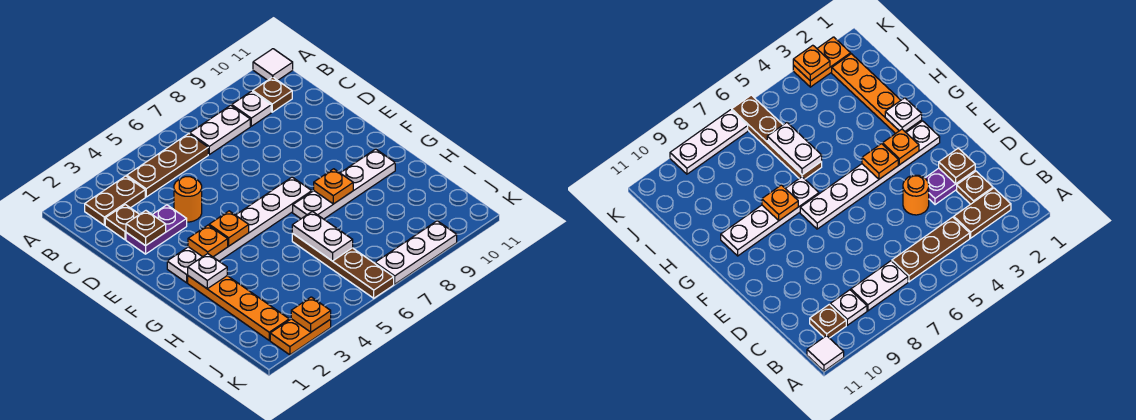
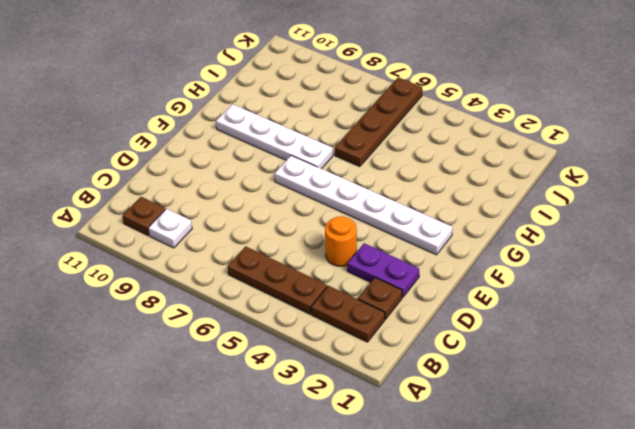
none -> white tile A11 level 1
none -> white plate B7:B8 level 1
none -> orange plate G2:J2 level 1

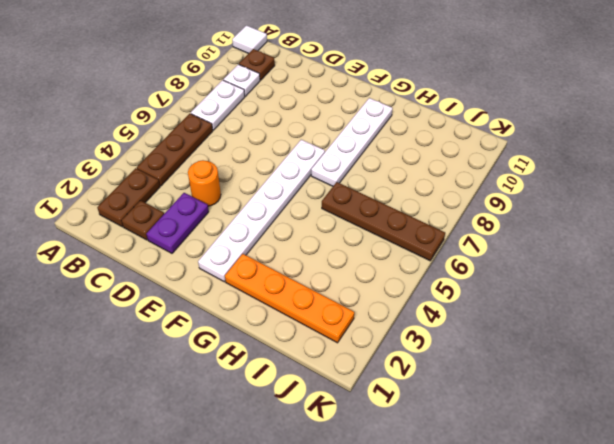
none -> orange plate K2:K3 level 1
none -> white plate K7:K9 level 1
none -> brown plate D2 level 2

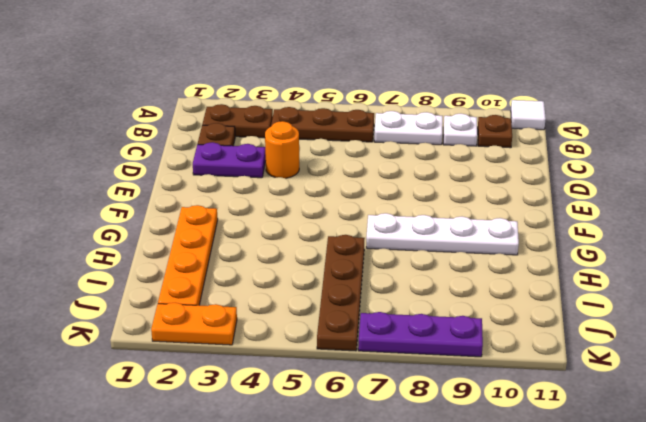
purple plate K7:K9 level 1 -> white plate K7:K9 level 1
none -> white plate F2:F7 level 1
none -> brown plate D2 level 2
none -> orange plate F3 level 2

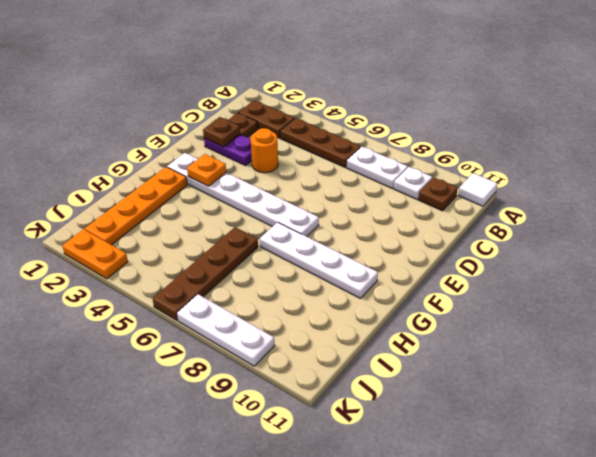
none -> orange plate F4 level 2
none -> white plate G2 level 2
none -> orange plate G8 level 2

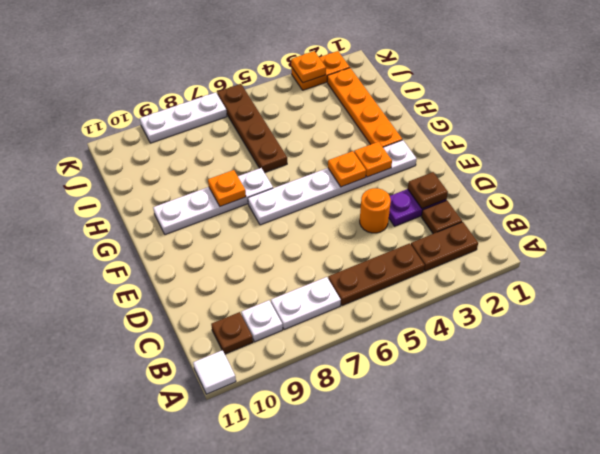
none -> white plate G2 level 2
none -> white plate H6:I6 level 2

